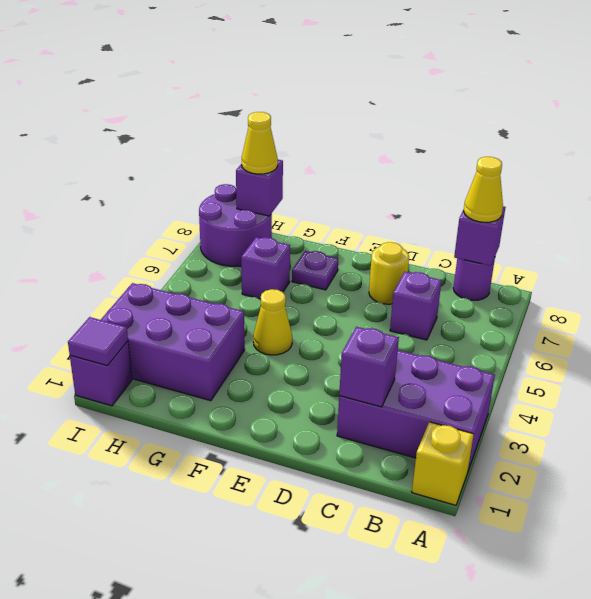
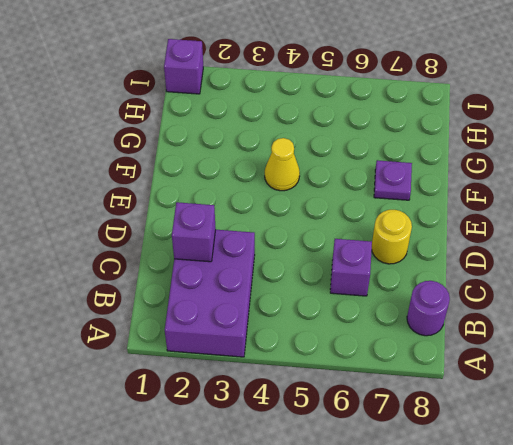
none -> yellow brick A1 level 1
none -> purple brick G2:I3 level 1
none -> purple brick G6 level 1

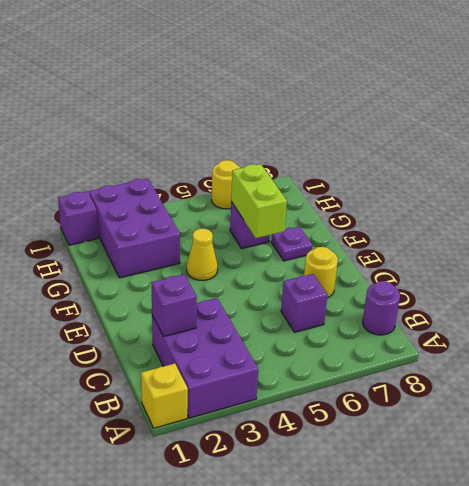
lime brick F6:G6 level 2 -> none
yellow round brick I6 level 1 -> none
none -> purple round brick H7:I8 level 1
none -> purple brick B8 level 2
none -> purple brick H8 level 2

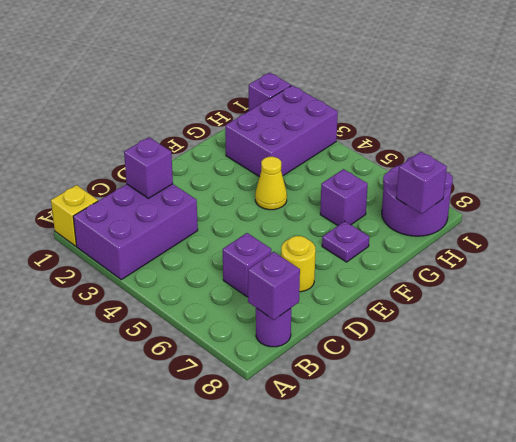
none -> purple tile I1 level 2
none -> yellow cone B8 level 3
none -> yellow cone H8 level 3

